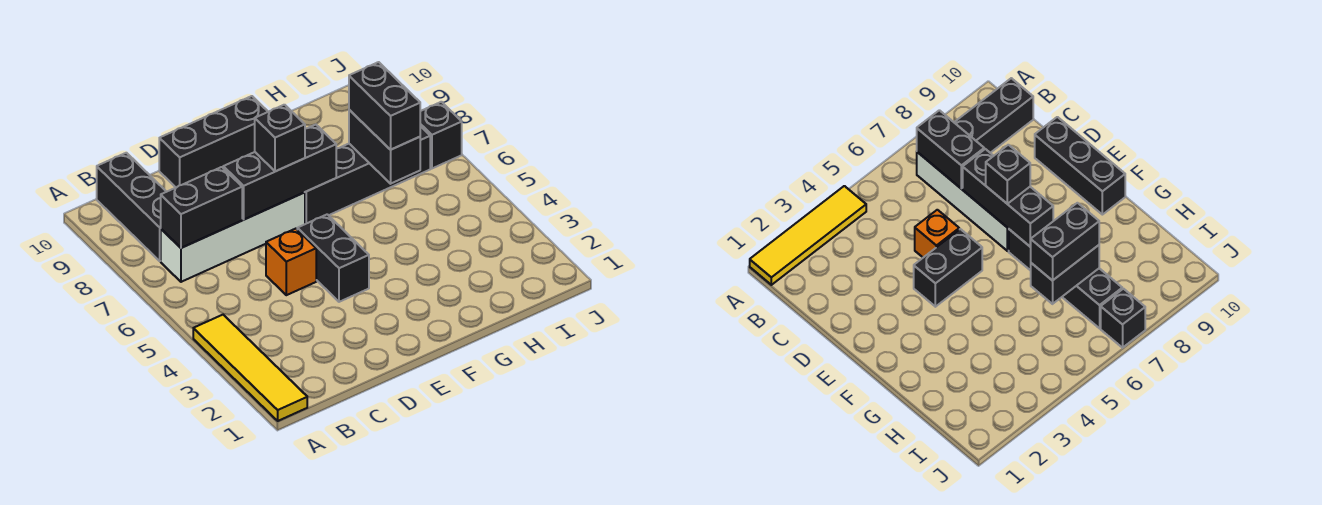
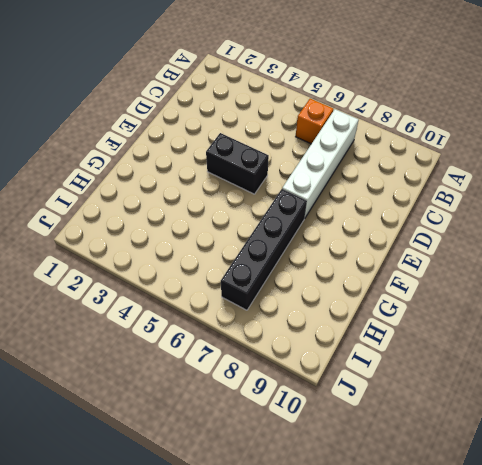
orange brick B6 level 1 -> orange brick D5 level 1
none -> yellow tile A1:A4 level 1
none -> black brick B8:B10 level 1
none -> black brick D10:F10 level 1

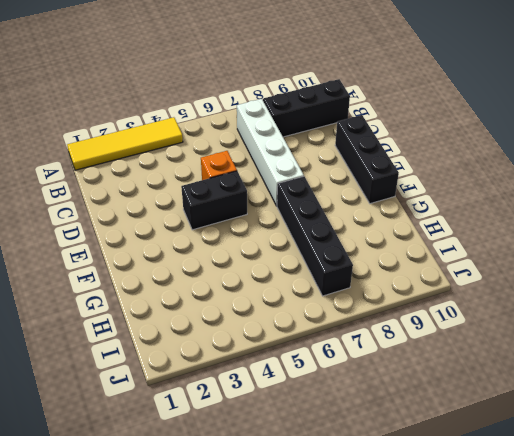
none -> black brick J7 level 1
none -> black brick B7:C7 level 2
none -> black brick D7:F7 level 2

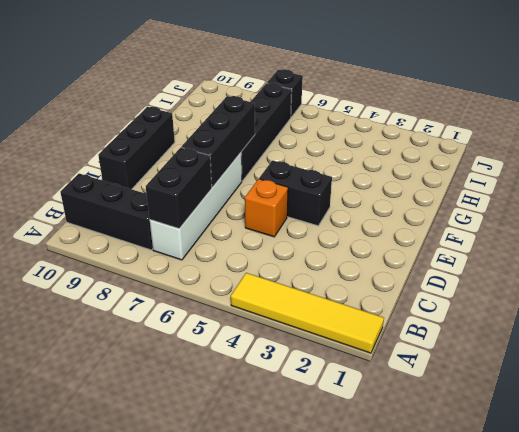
none -> black brick H6:H7 level 2
none -> black brick E7 level 3
none -> black brick H6:H7 level 3

